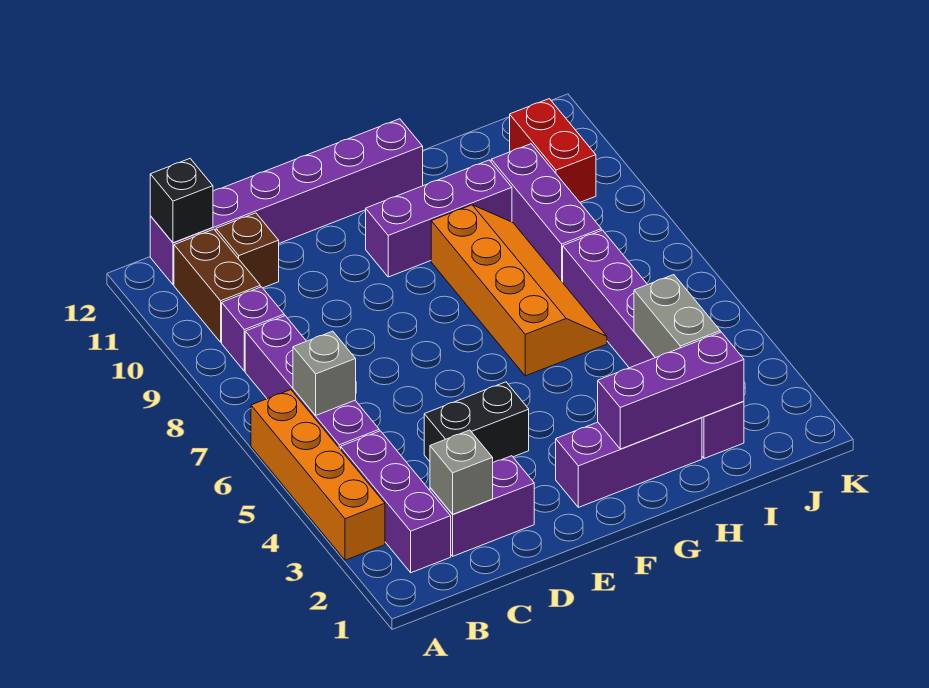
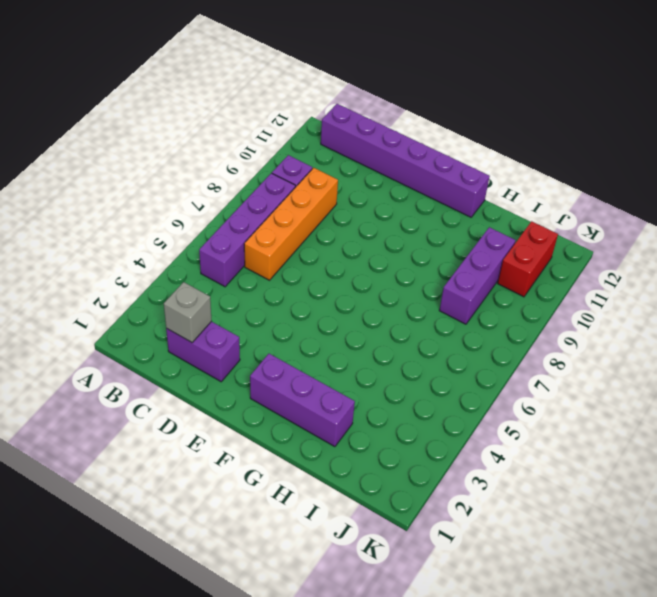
orange brick C6:C9 level 1 -> orange brick A3:A6 level 1
none -> purple brick B2:B4 level 1
none -> brown brick B10:B11 level 1
none -> brown brick C11 level 1

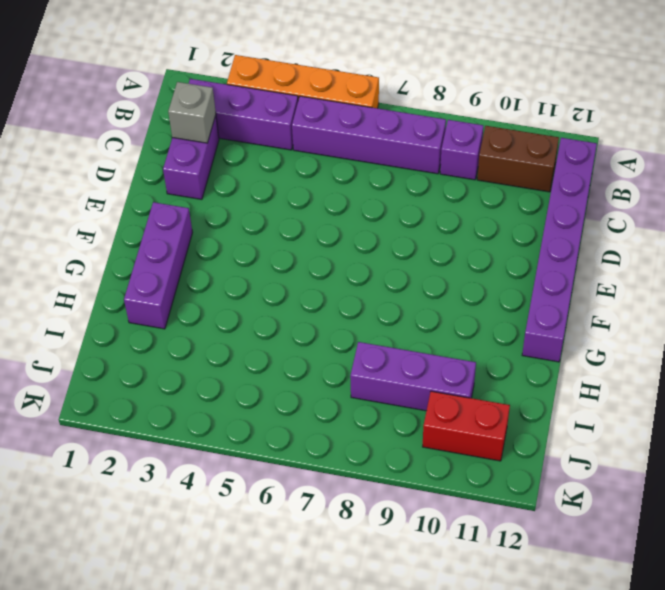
none -> brown brick C11 level 1
none -> black brick D4:E4 level 1
none -> purple brick F10:H10 level 1

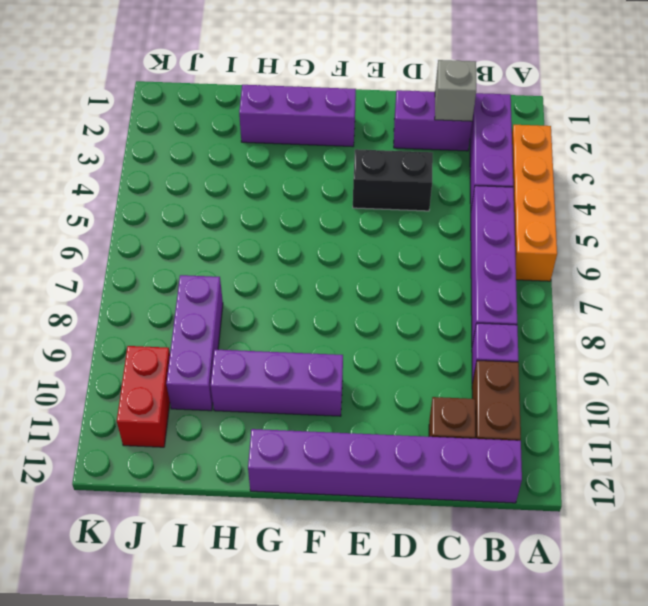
none -> orange slope G6:H9 level 1 top G
none -> purple brick I2:I7 level 1
none -> grey brick B6 level 2

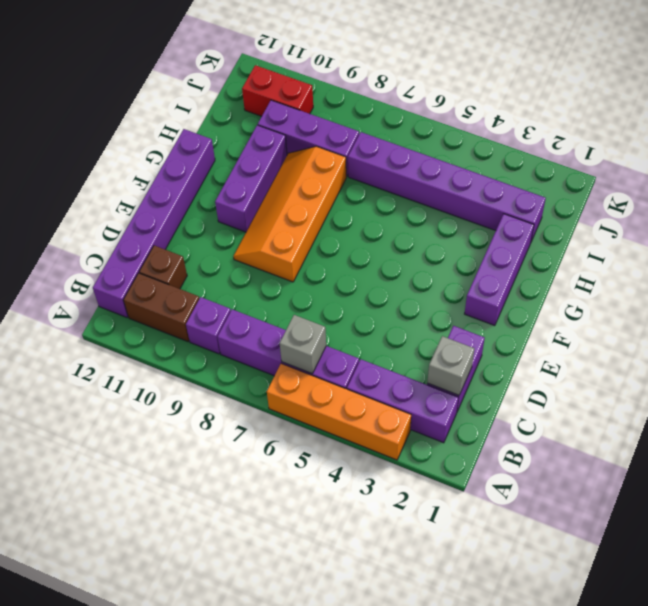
orange slope E8:H9 level 1 top 8 -> orange slope G6:H9 level 1 top G
none -> black brick D4:E4 level 1
none -> black brick B12 level 2
none -> purple brick G2:I2 level 2

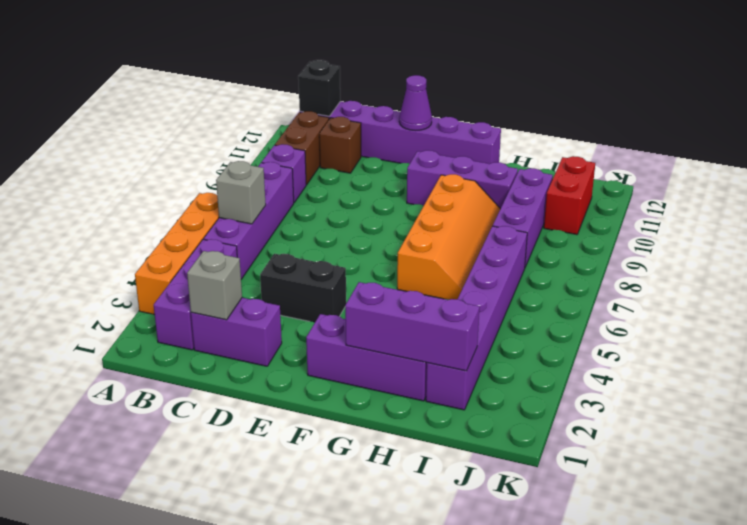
purple cone E12 level 2 -> none
none -> grey brick I3:I4 level 2

